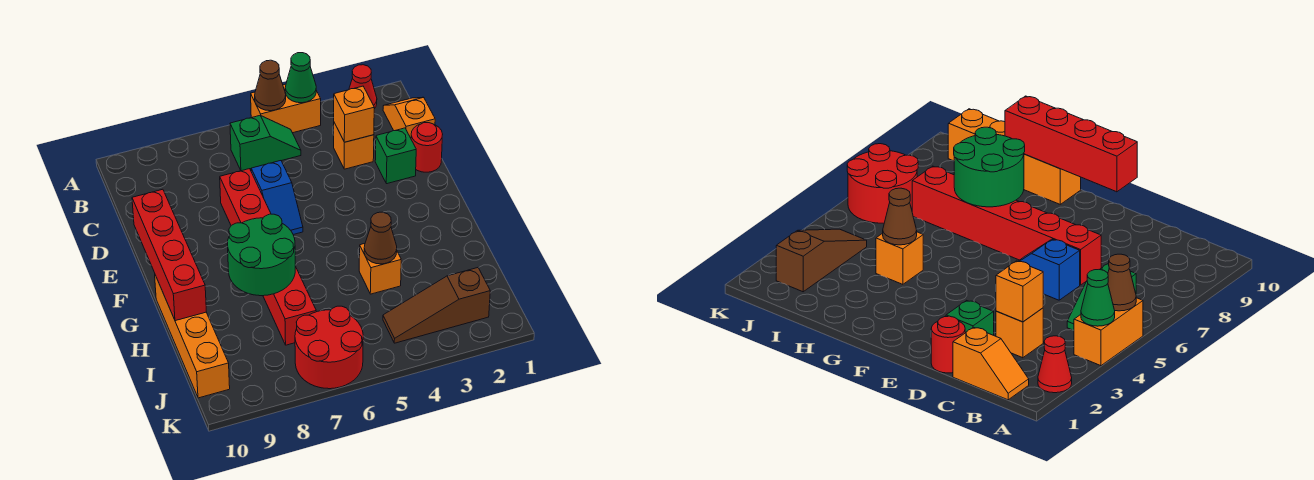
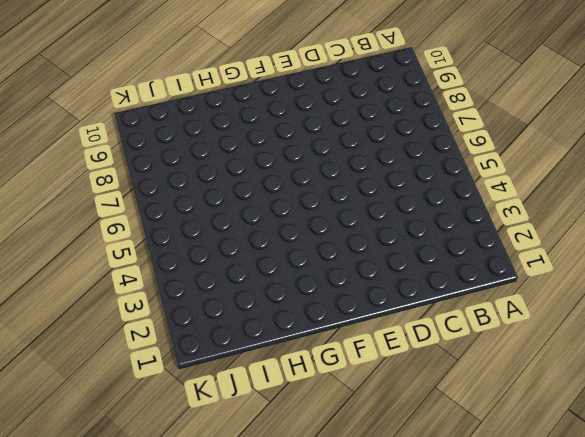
none -> red cone A2 level 1
none -> orange brick A4:A5 level 1
none -> orange slope B1:C1 level 1 top C

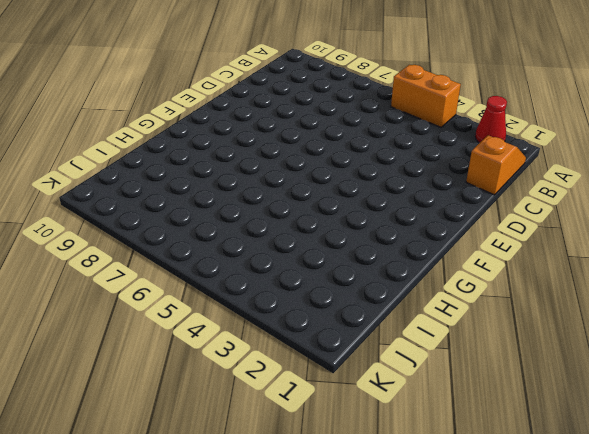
none -> green slope B5:B6 level 1 top 6
none -> orange brick C3 level 1
none -> red round brick D1 level 1

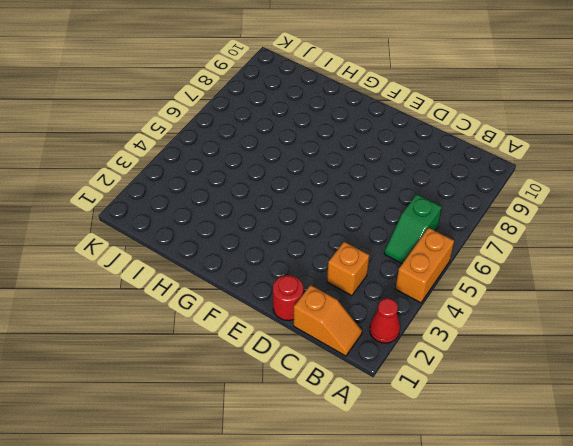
none -> green brick D2 level 1
none -> blue slope D6:E6 level 1 top D
none -> red brick D7:I7 level 1

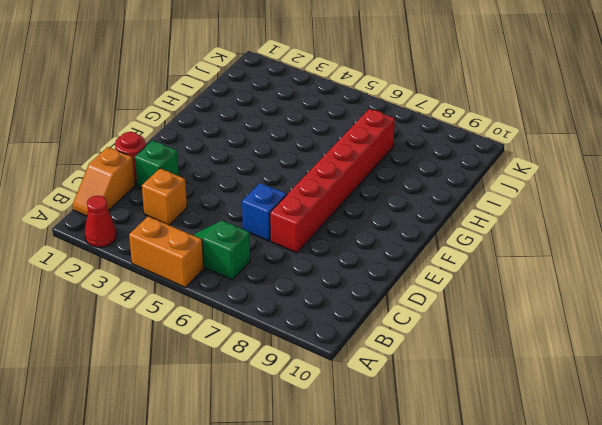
none -> orange brick G10:J10 level 1
none -> orange brick H4 level 1
none -> brown slope J2:J4 level 1 top 2

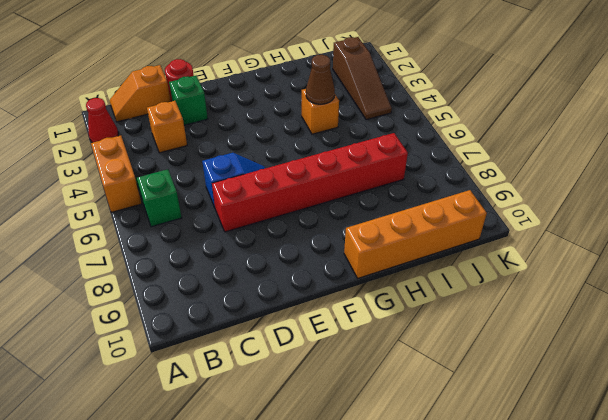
none -> red round brick J6:K7 level 1
none -> green cone A4 level 2
none -> brown cone A5 level 2

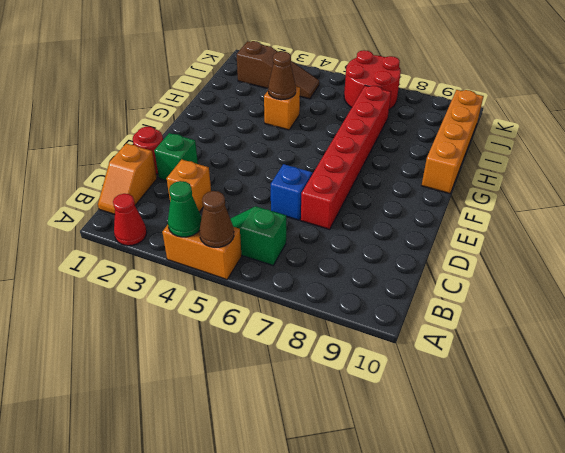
none -> orange brick C3 level 2
none -> red brick E10:H10 level 2
none -> green round brick G7:H8 level 2

